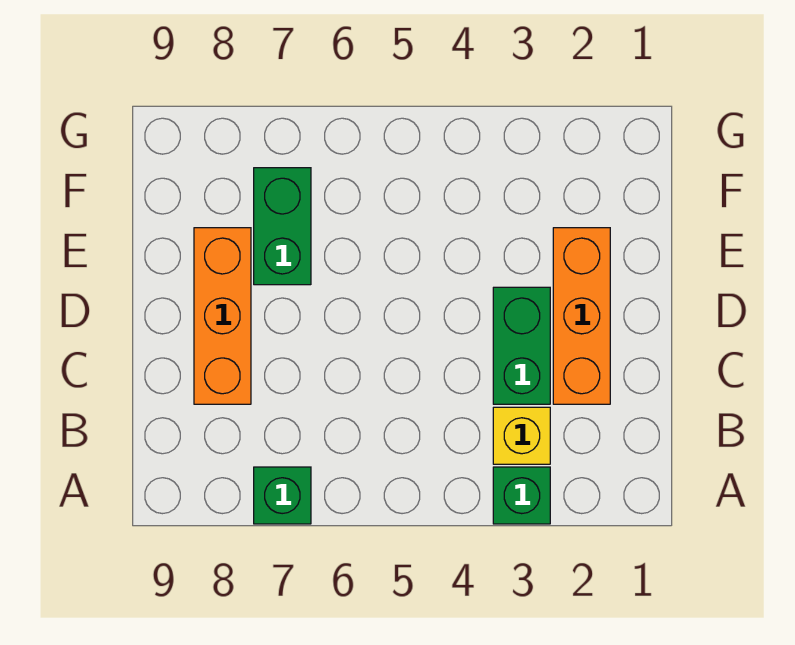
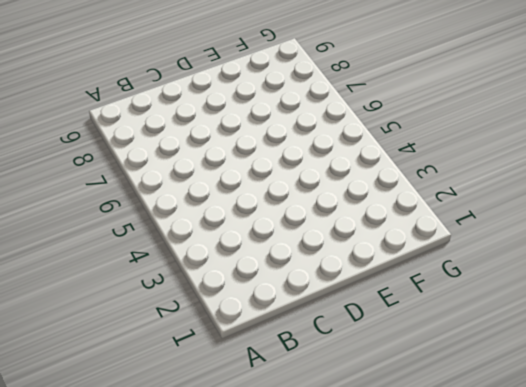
none -> green brick A3 level 1
none -> green brick A7 level 1

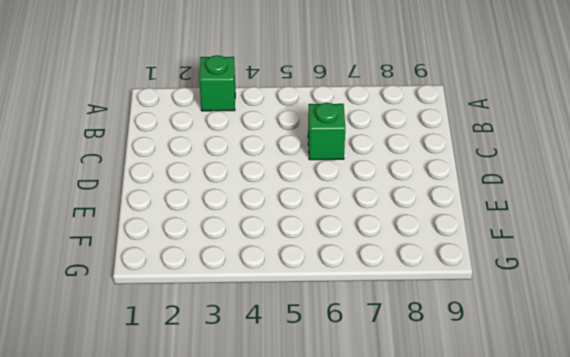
green brick C6 level 1 -> green brick A7 level 1
none -> yellow brick B3 level 1
none -> orange brick C2:E2 level 1

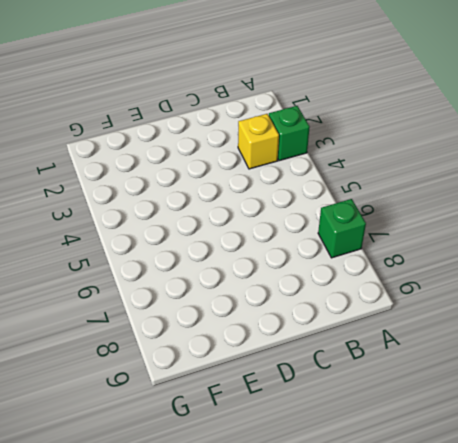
none -> orange brick C2:E2 level 1
none -> green brick C3:D3 level 1

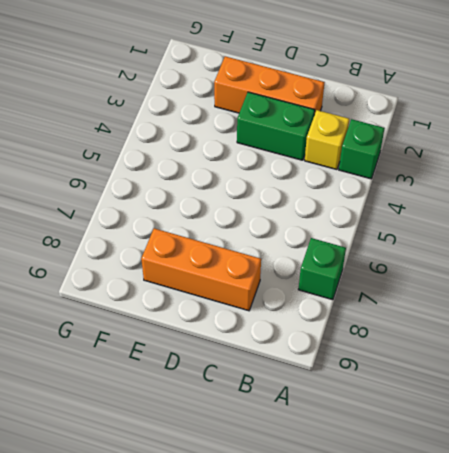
none -> green brick E7:F7 level 1

